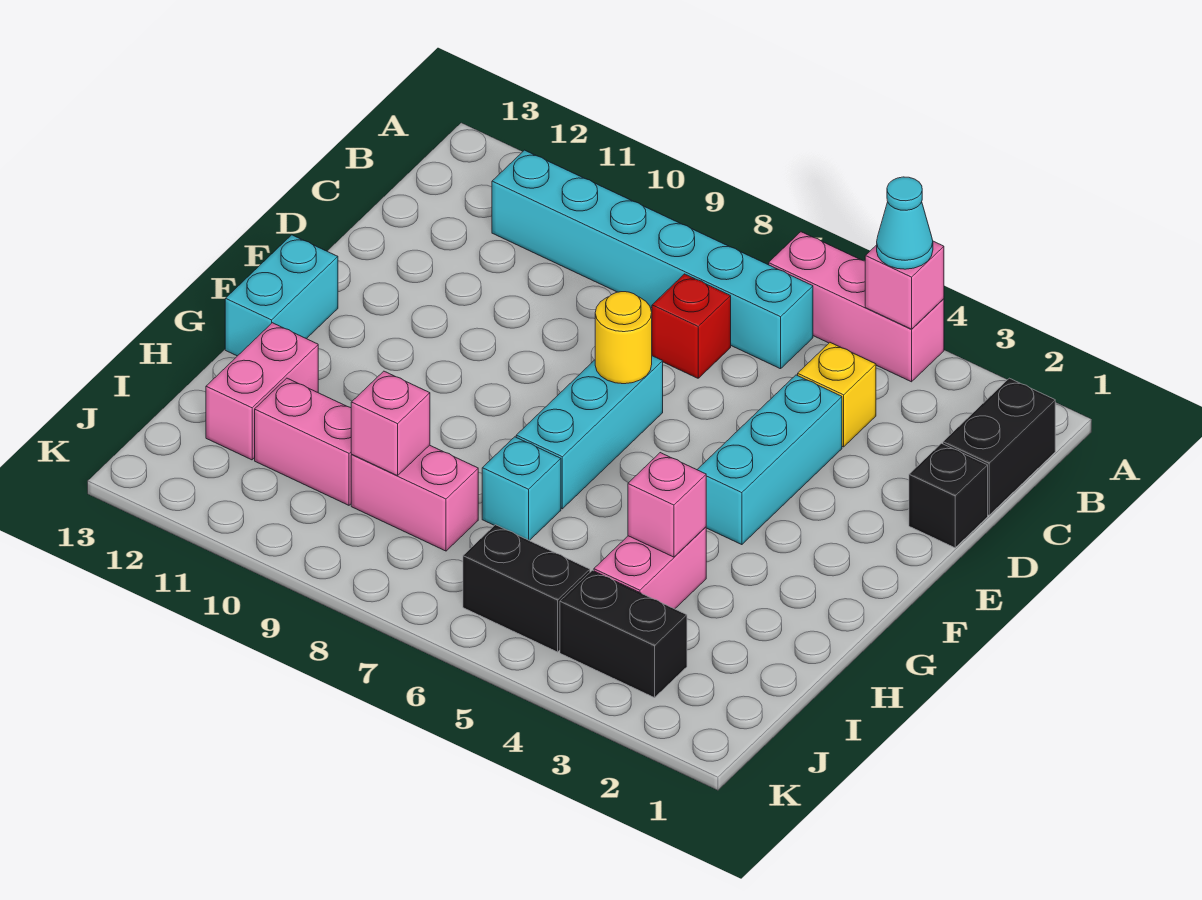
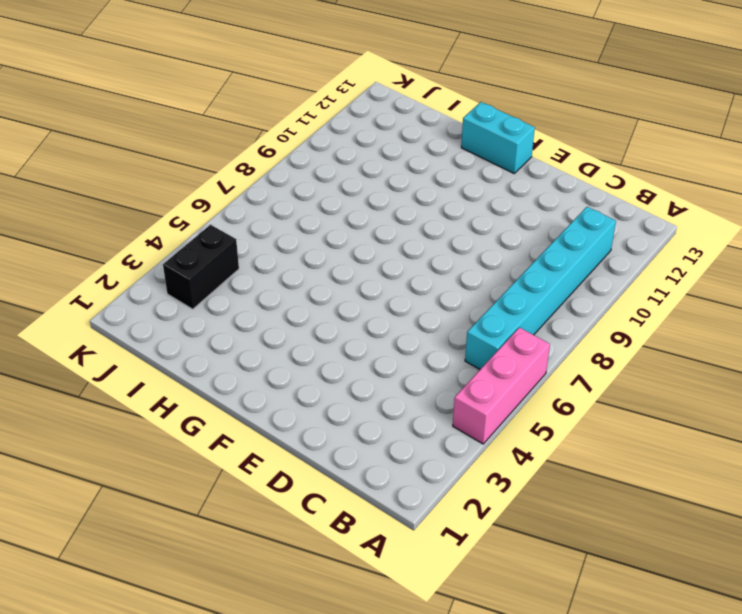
none -> black brick B1:C1 level 1
none -> yellow brick C4 level 1
none -> red brick C7 level 1

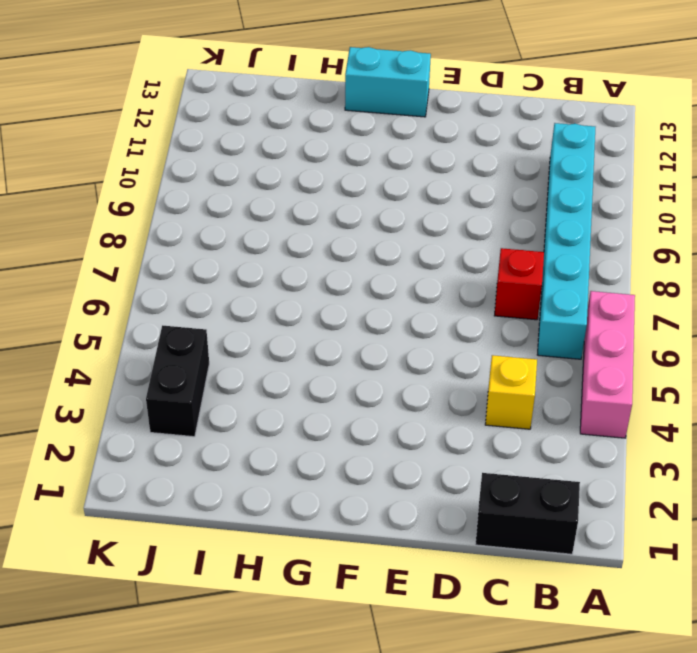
none -> black brick D1 level 1
none -> cyan brick D4:F4 level 1
none -> cyan brick E7:G7 level 1

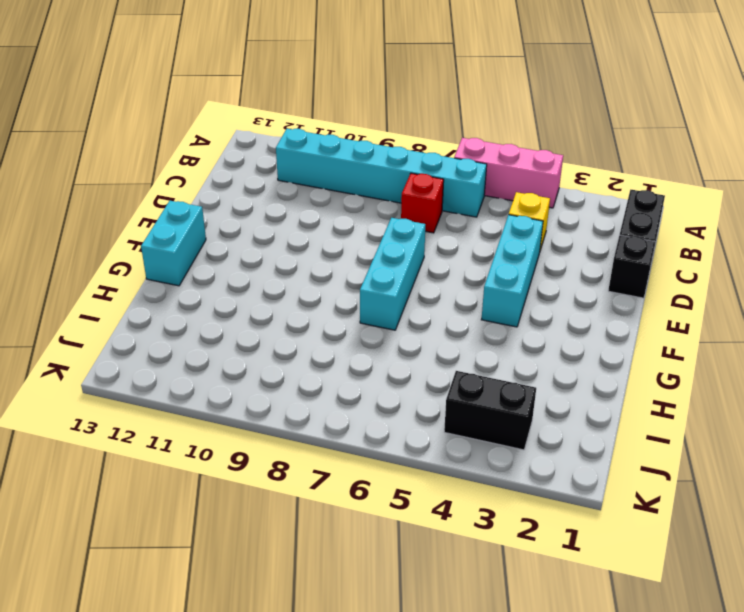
none -> pink brick H4:I4 level 1
none -> cyan brick H7 level 1
none -> pink brick H12:I12 level 1

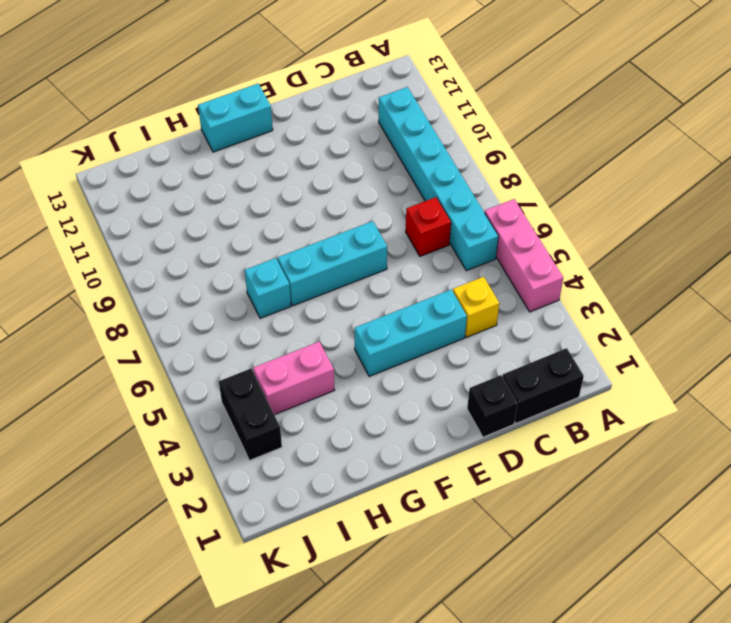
none -> pink brick H12:I12 level 1
none -> pink brick I8:I9 level 1
none -> pink brick I10:I11 level 1

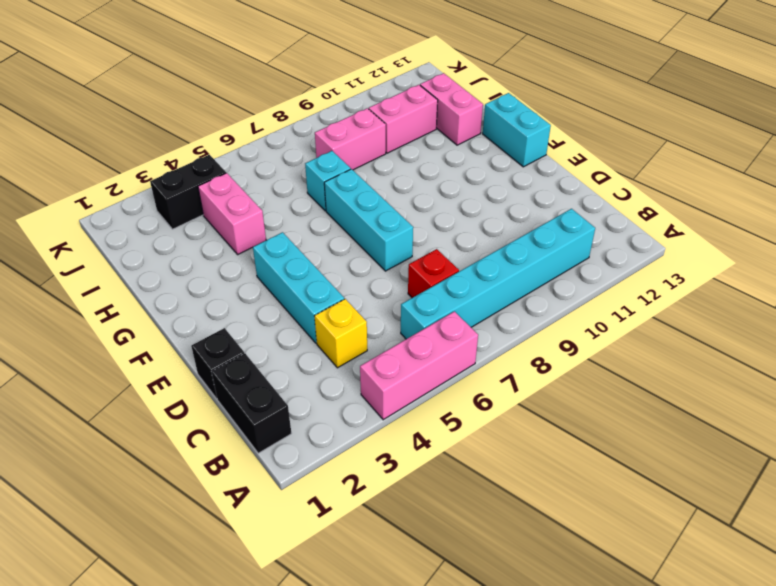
none -> black brick J5:J6 level 1
none -> pink brick A4 level 2
none -> yellow round brick E7 level 2

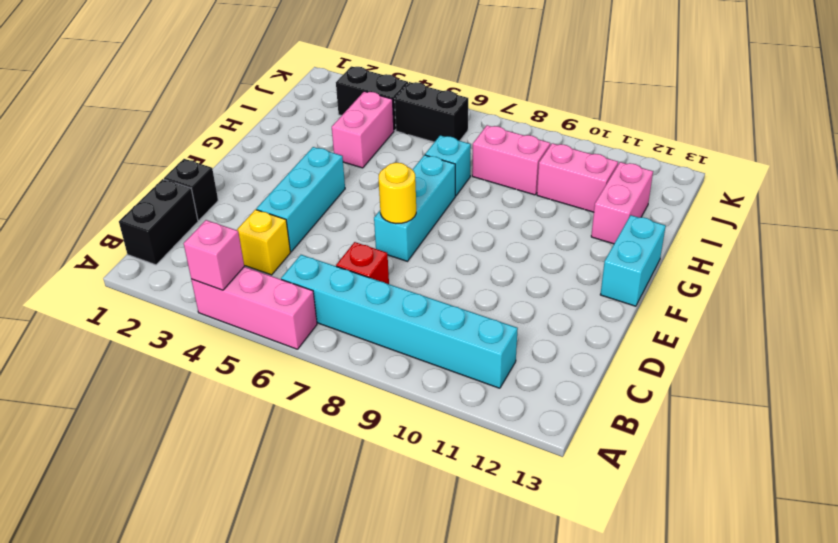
none -> pink brick H4 level 2
none -> pink brick I9 level 2
none -> cyan cone A4 level 3

